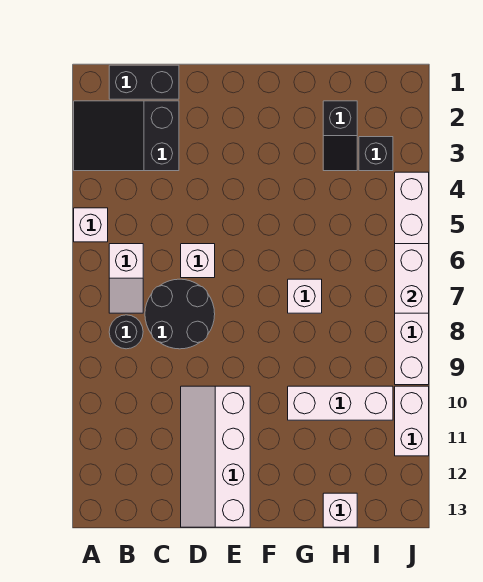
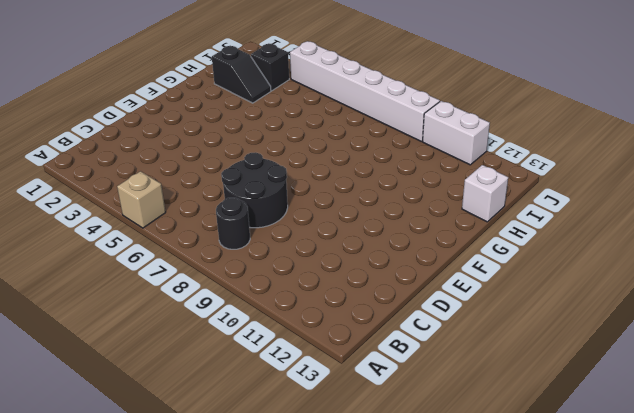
tan brick A5 level 1 -> white brick A5 level 1
none -> black slope A2:C3 level 1 top C
none -> black brick B1:C1 level 1
none -> white slope B6:B7 level 1 top 6

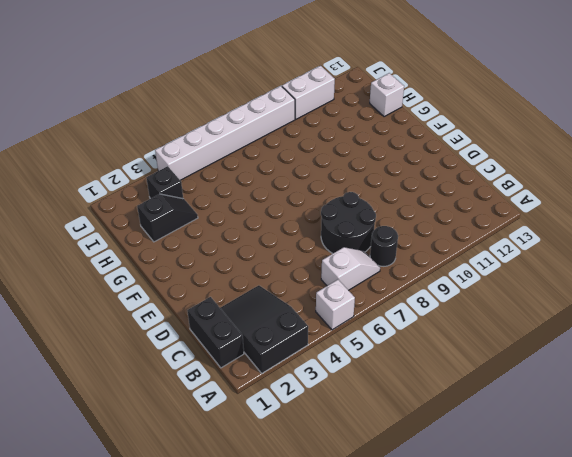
black slope A2:C3 level 1 top A -> black slope A2:C3 level 1 top C
none -> white brick D6 level 1
none -> white slope D10:E13 level 1 top E
none -> white brick G7 level 1

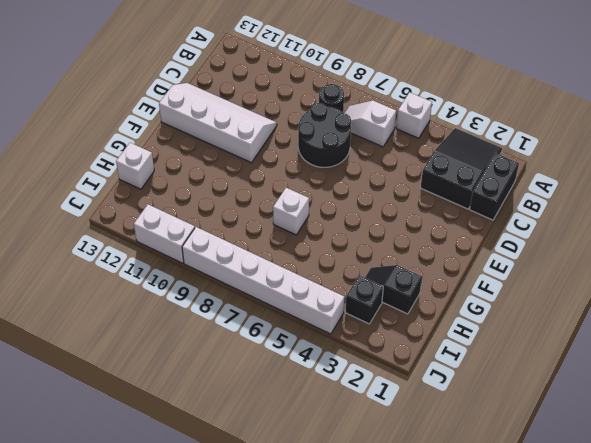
none -> white brick D6 level 1
none -> white brick G10:I10 level 1
none -> white brick J6:J7 level 2

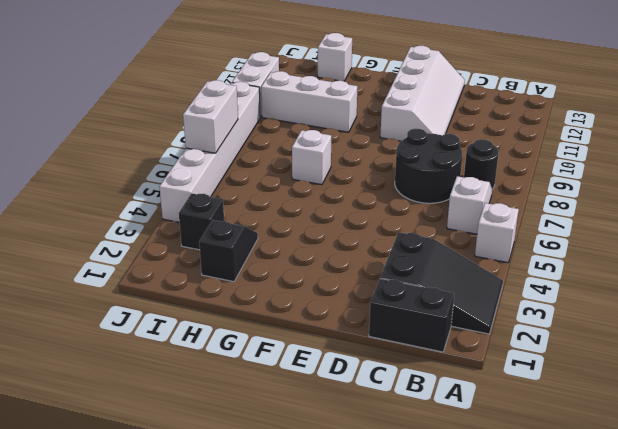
none -> white brick D6 level 1

